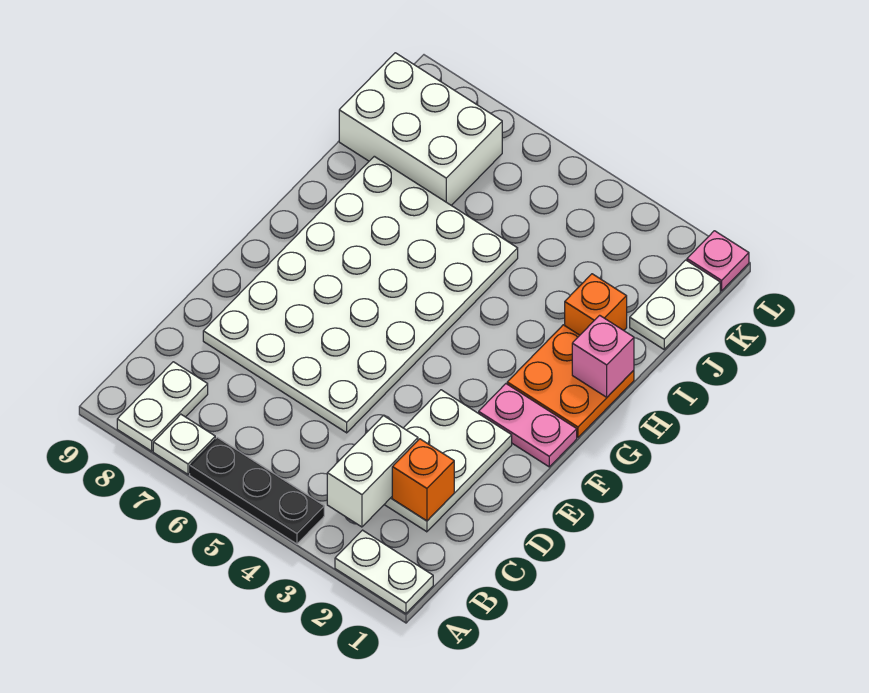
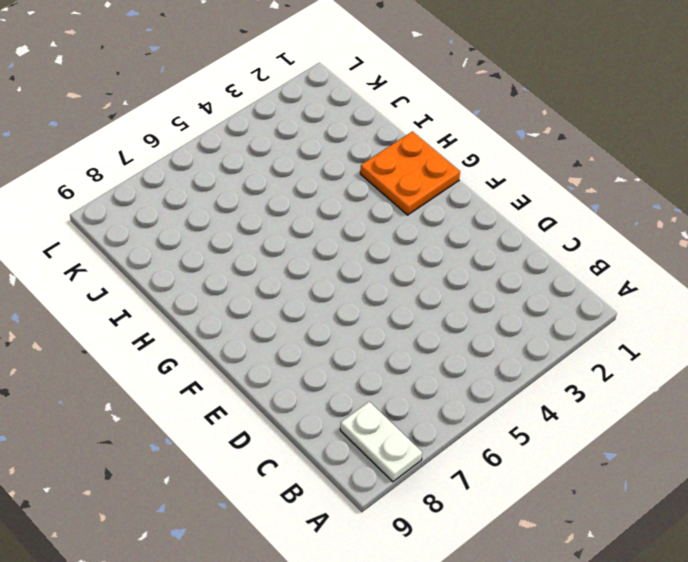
none -> white plate A1:A2 level 1
none -> black plate A4:A6 level 1
none -> white plate A7 level 1

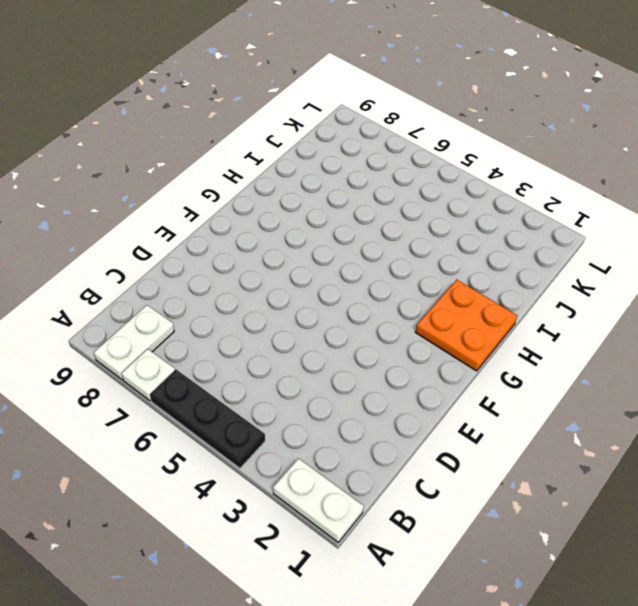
none -> white plate C2:E3 level 1
none -> white plate D5:I8 level 1
none -> pink plate F1:F2 level 1

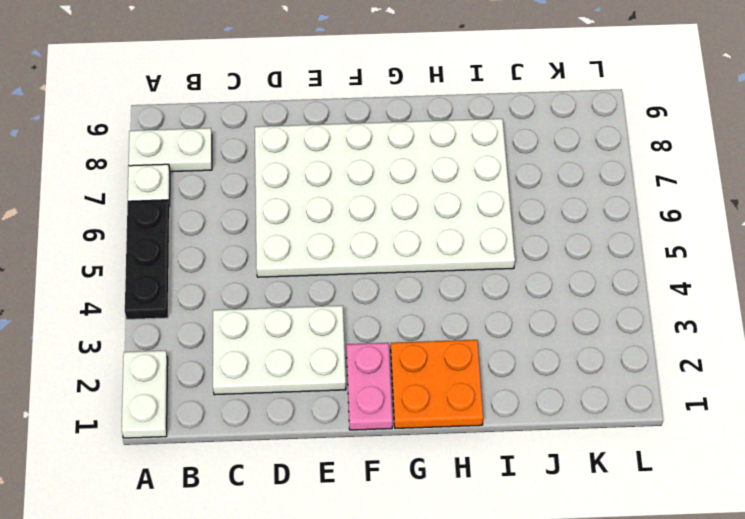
none -> orange brick I2 level 1
none -> white plate J1:K1 level 1
none -> white brick J7:K9 level 1

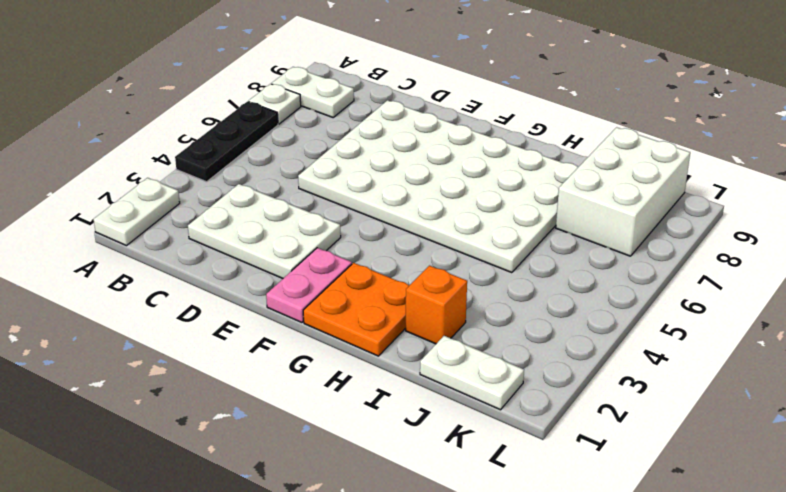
none -> pink plate L1 level 1
none -> white brick B3:C3 level 2
none -> orange brick C2 level 2

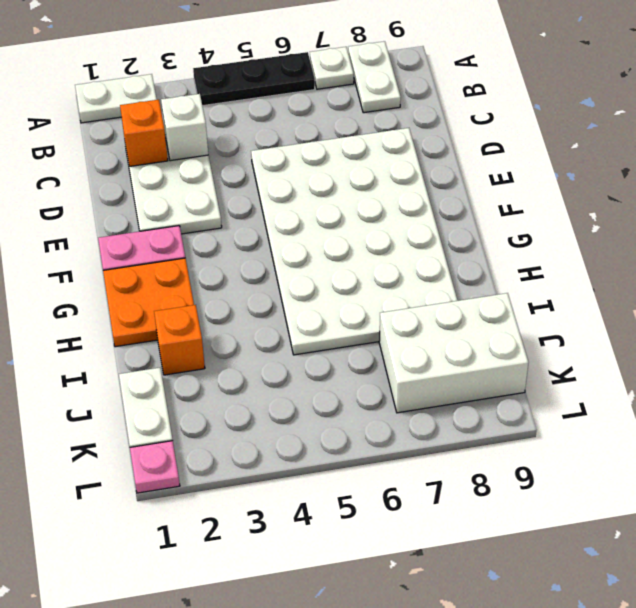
white brick C3 level 2 -> white brick B3:C3 level 2
none -> pink brick H1 level 2

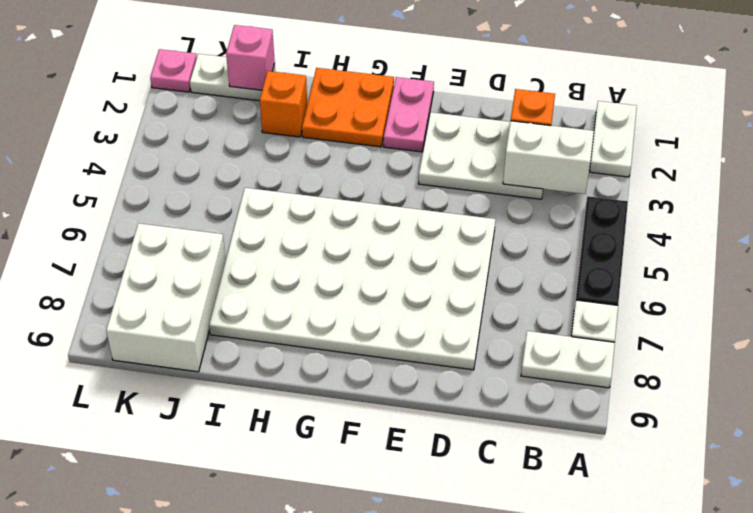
pink brick J1 level 2 -> pink brick H1 level 2

